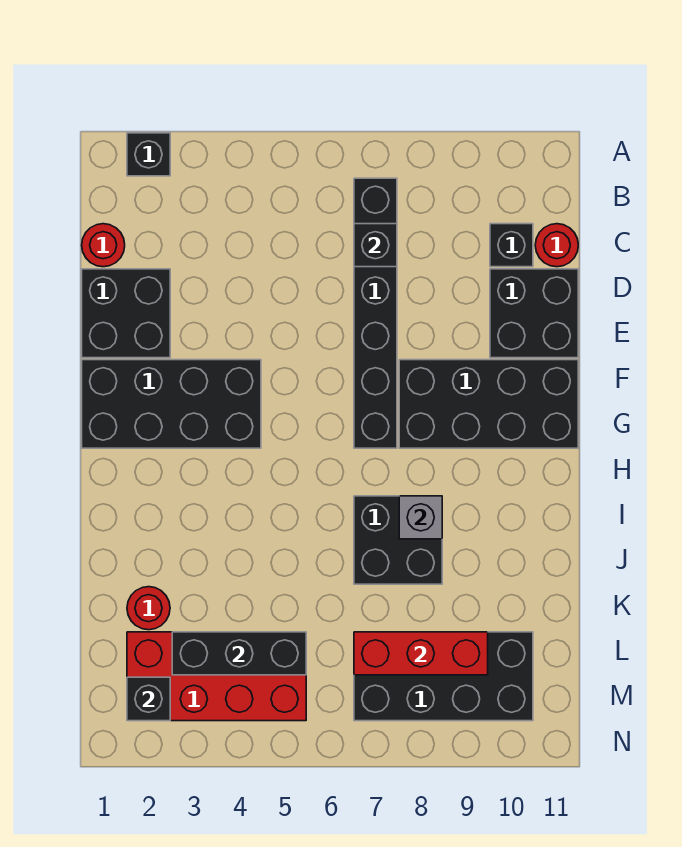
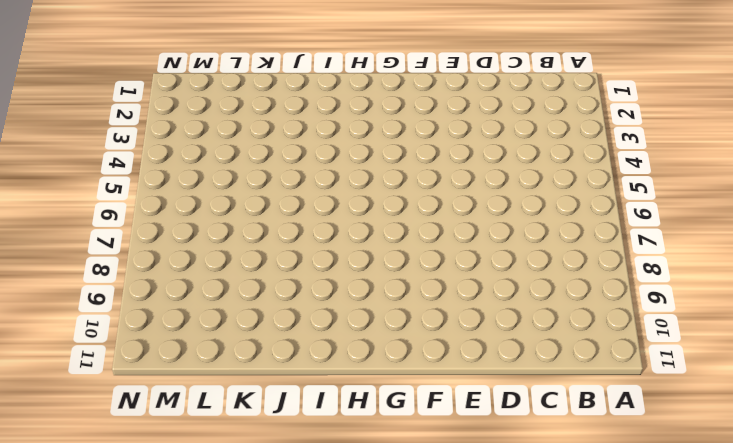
none -> black brick A2 level 1
none -> black brick B7:G7 level 1
none -> red round brick C1 level 1

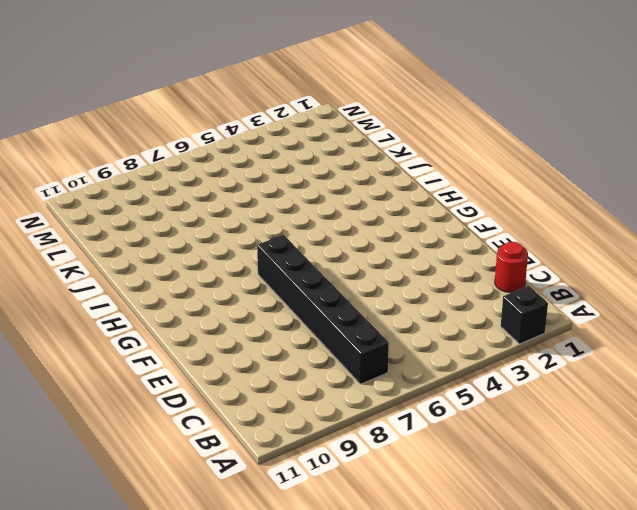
none -> black brick C10 level 1
none -> red round brick C11 level 1
none -> black brick D1:E2 level 1

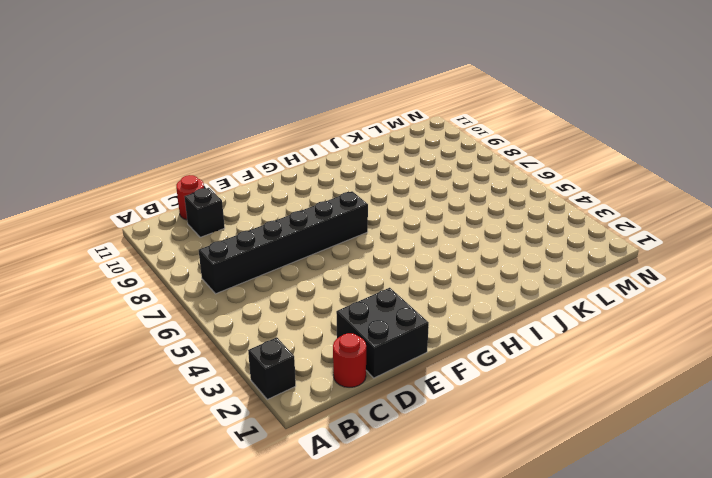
none -> black brick D10:E11 level 1
none -> black brick F1:G4 level 1
none -> black brick F8:G11 level 1

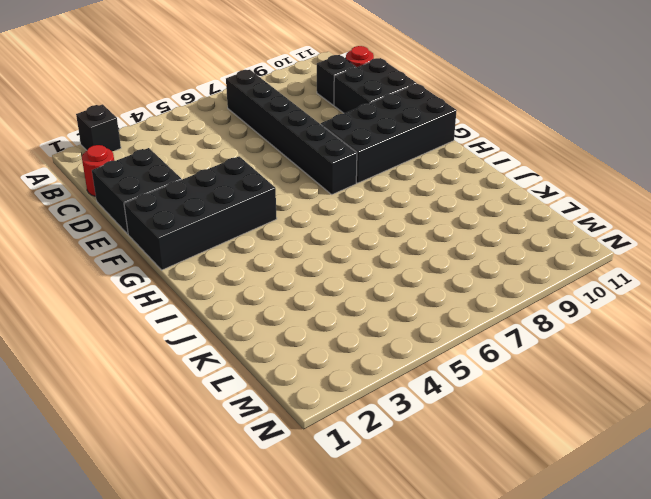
none -> black brick I7:J8 level 1
none -> red round brick K2 level 1
none -> red brick L2:M5 level 1

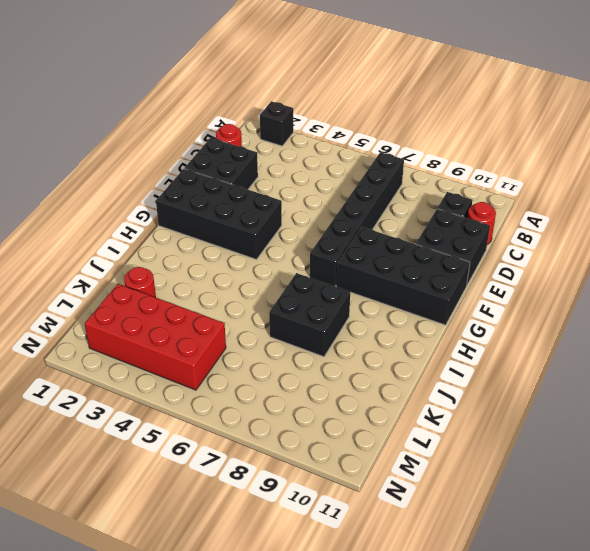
none -> black brick L7:M10 level 1
none -> black brick C7 level 2
none -> grey brick I8 level 2

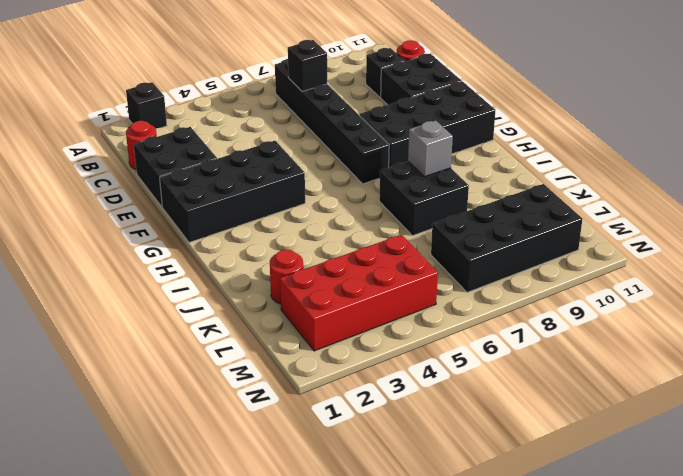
none -> black brick L3:L5 level 2
none -> red brick L7:L9 level 2
none -> black brick M2 level 2

